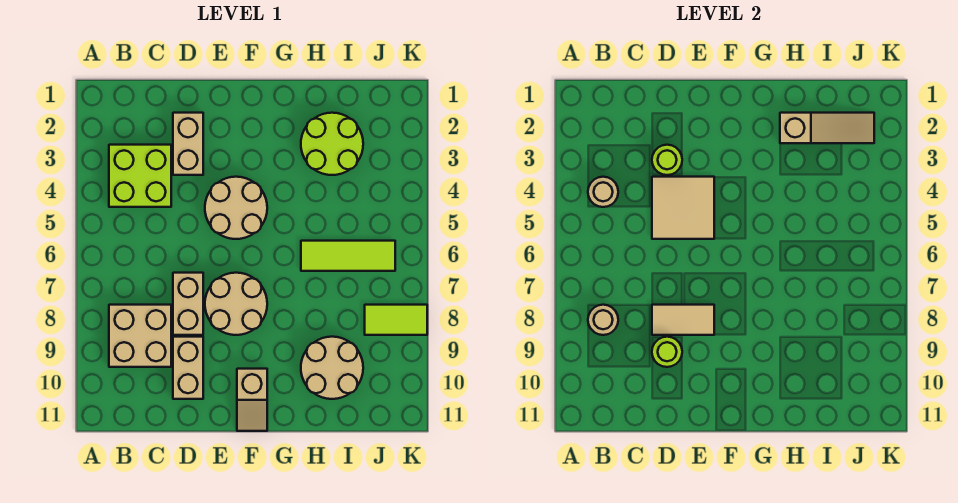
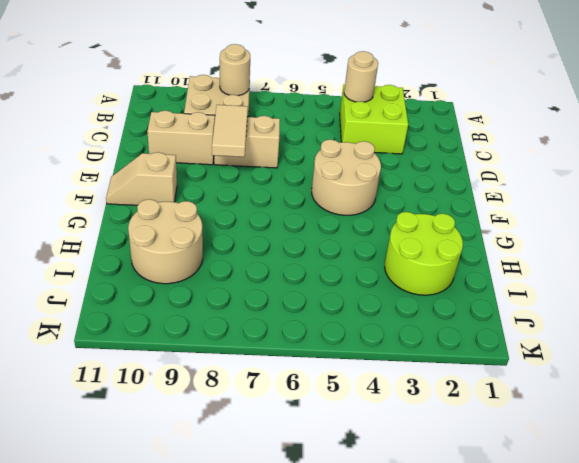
none -> tan brick D2:D3 level 1
none -> tan round brick E7:F8 level 1
none -> lime tile H6:J6 level 1

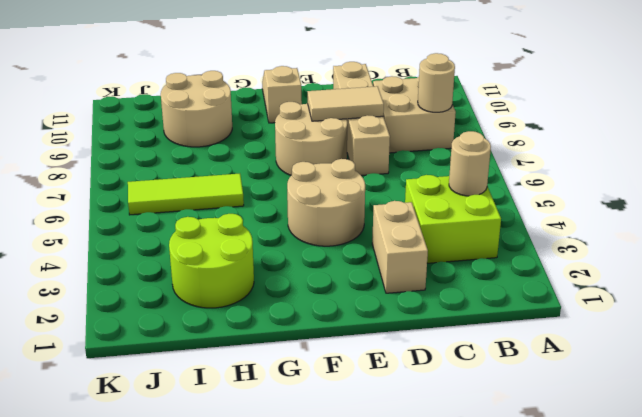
none -> lime tile J8:K8 level 1
none -> lime round brick D3 level 2
none -> tan tile D4:E5 level 2

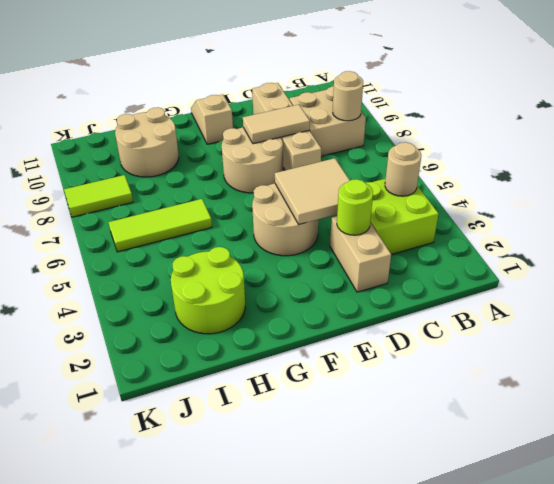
none -> lime round brick D9 level 2
none -> tan slope H2:J2 level 2 top H

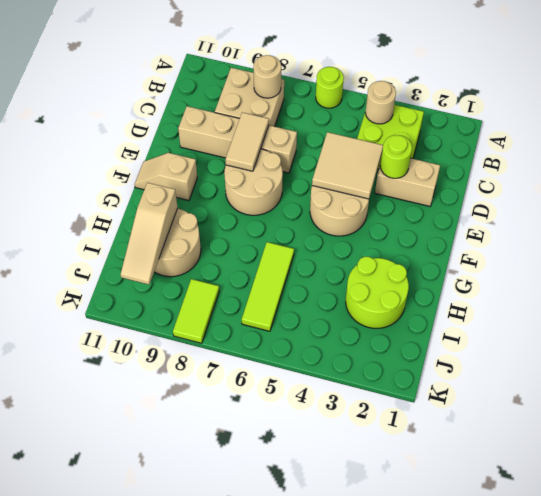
lime round brick A6 level 1 -> lime round brick D9 level 2
tan slope H10:J10 level 2 top H -> tan slope H2:J2 level 2 top H

